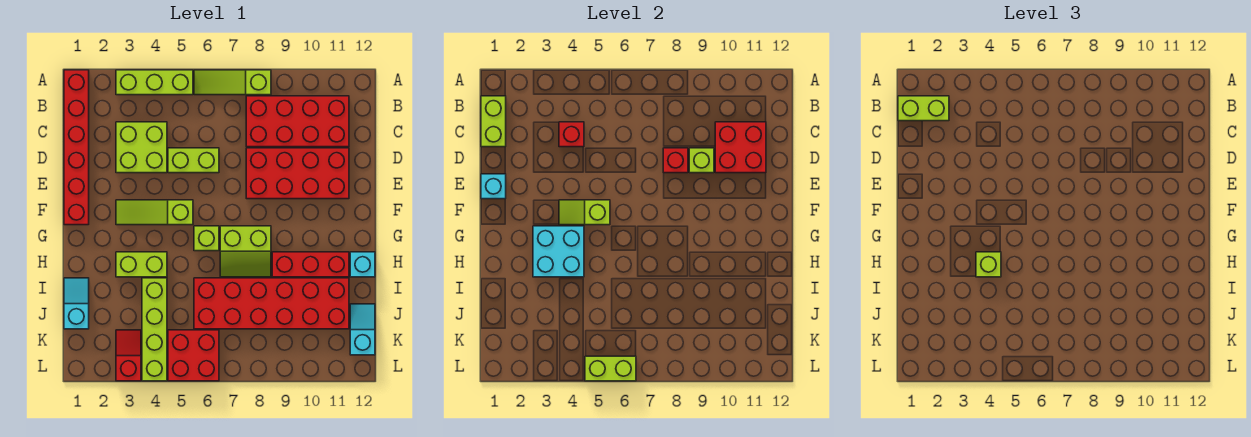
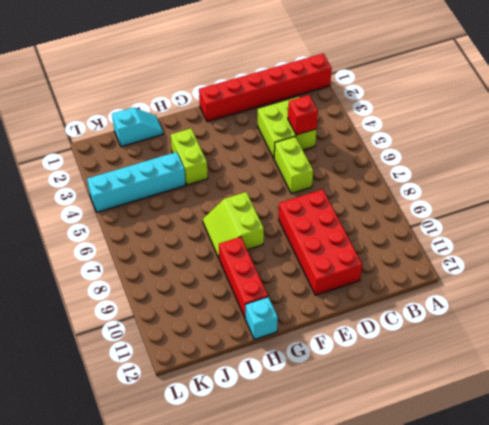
cyan brick I4:L4 level 1 -> lime brick I4:L4 level 1
none -> lime brick A3:A5 level 1
none -> lime slope A6:A8 level 1 top 8
none -> red brick B8:C11 level 1
none -> lime slope F3:F5 level 1 top 5

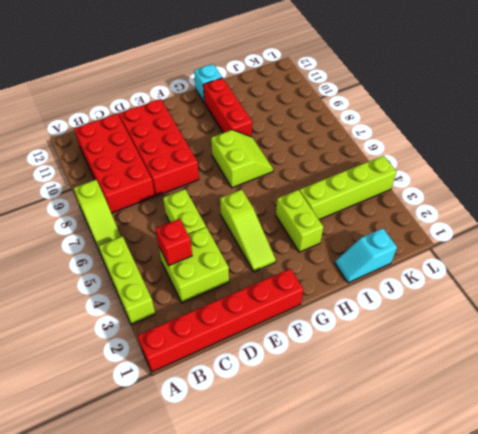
none -> lime brick G6 level 1
none -> red brick I6:J11 level 1
none -> cyan slope J12:K12 level 1 top K
none -> red slope K3:L3 level 1 top L

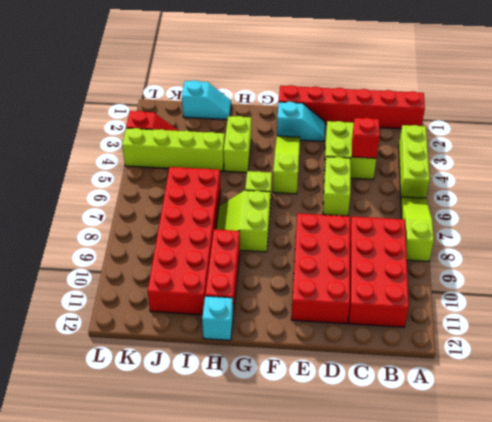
cyan slope E2:F2 level 1 top F -> cyan slope J12:K12 level 1 top K
none -> red brick K5:L6 level 1
none -> lime brick B1:C1 level 2
none -> red brick C10:D11 level 2
none -> red brick D8 level 2

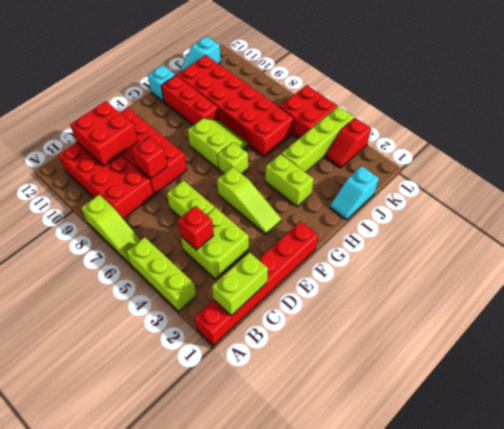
none -> lime brick D9 level 2
none -> cyan brick E1 level 2
none -> lime slope F4:F5 level 2 top 5
none -> cyan brick G3:H4 level 2

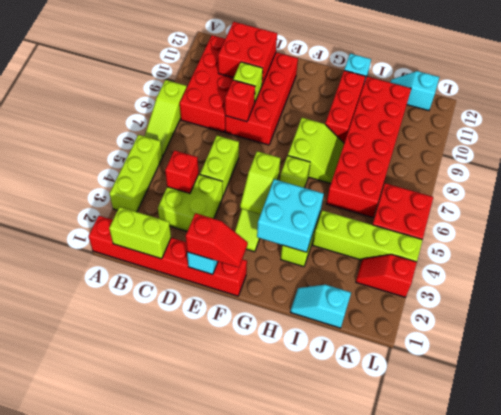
red slope E1:F1 level 3 top E -> none
none -> lime brick L5:L6 level 2
none -> lime brick B1:B2 level 3
none -> lime brick H4 level 3

